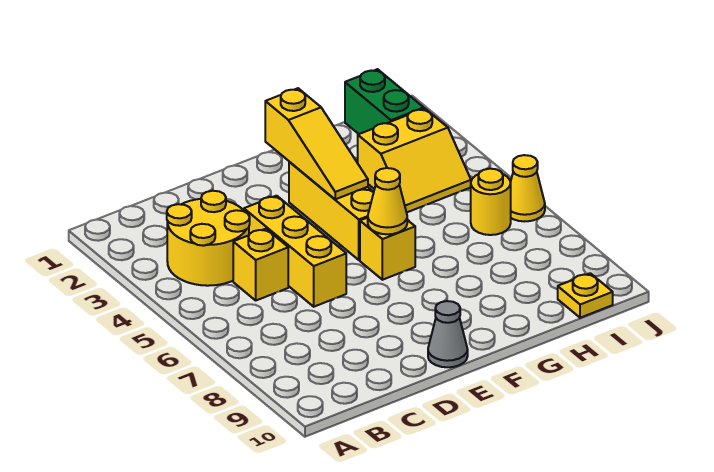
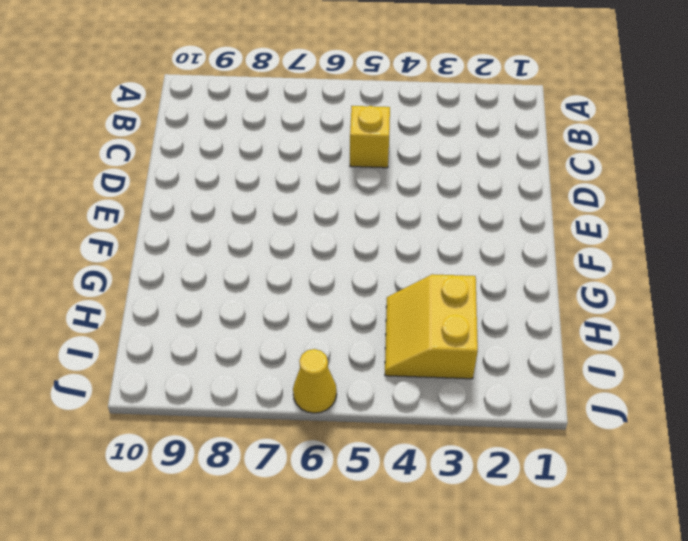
none -> yellow round brick B3:C4 level 1
none -> yellow brick D4:D6 level 1
none -> grey cone E10 level 1

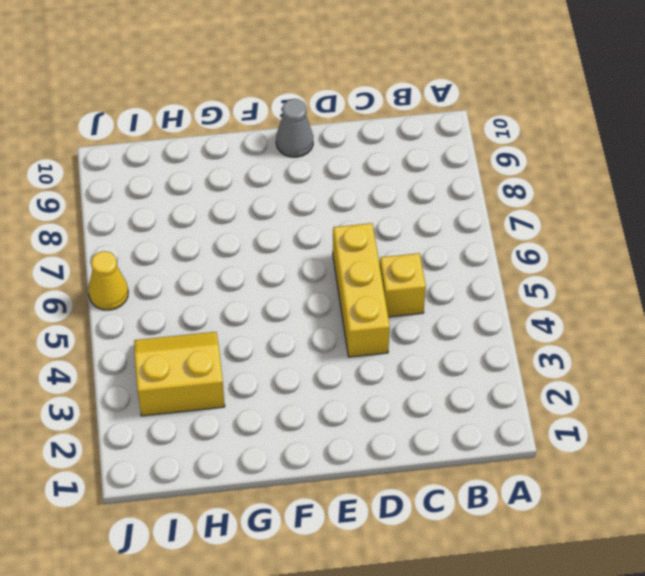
none -> yellow round brick B3:C4 level 1
none -> yellow brick F3:F5 level 1
none -> yellow brick F6 level 1

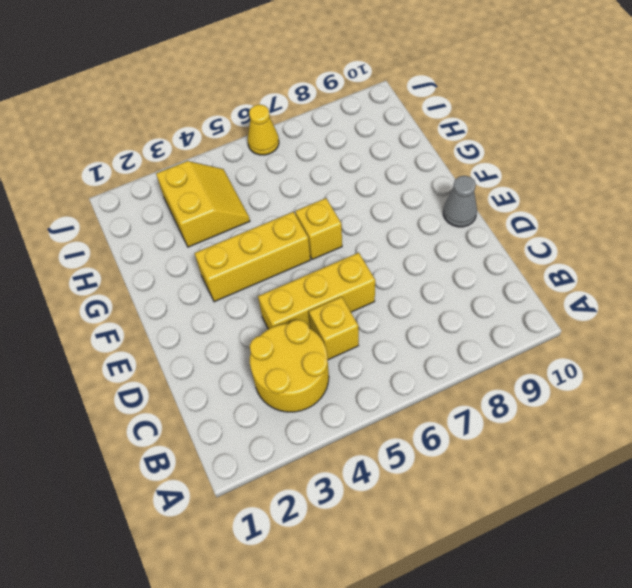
none -> green brick I1:I2 level 1
none -> yellow round brick I6 level 1
none -> yellow plate I10 level 1

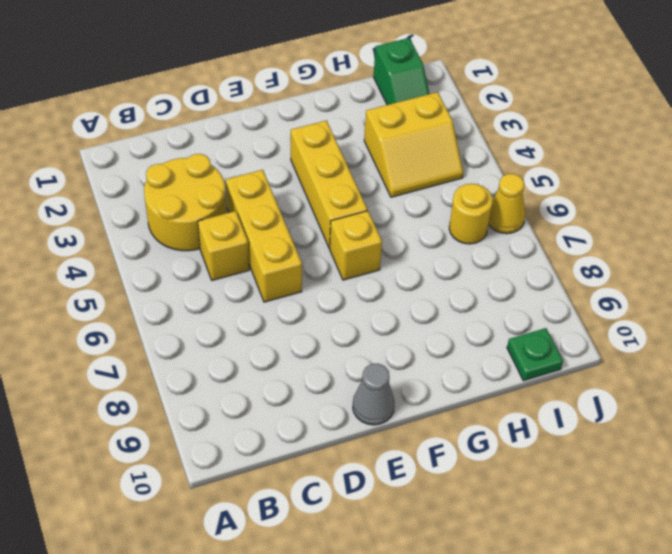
green slope I1:I2 level 1 top 1 -> green brick I1:I2 level 1
green plate I10 level 1 -> yellow plate I10 level 1
none -> yellow slope F2:F4 level 2 top 2
none -> yellow cone F6 level 2

